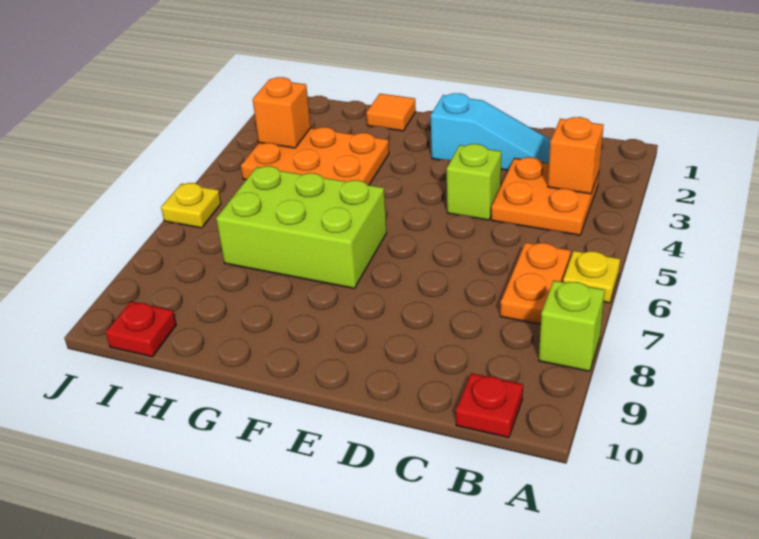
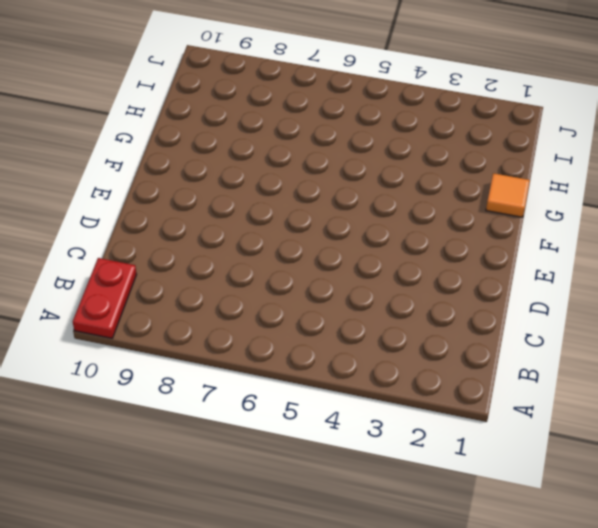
red plate A10:B10 level 1 -> red plate B10 level 1
none -> yellow plate A6 level 1
none -> lime brick A8 level 1
none -> orange plate B3:C4 level 1

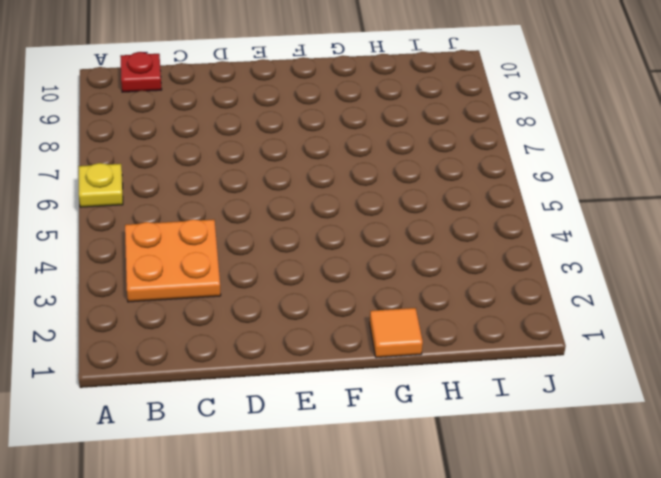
none -> lime brick A8 level 1
none -> orange plate B6:B7 level 1
none -> cyan slope C2:E2 level 1 top E

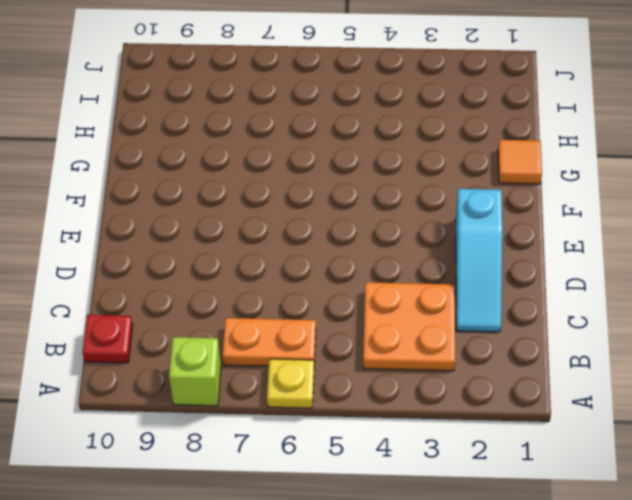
none -> lime brick D4 level 1
none -> lime brick F6:H7 level 1
none -> orange plate G3:I4 level 1

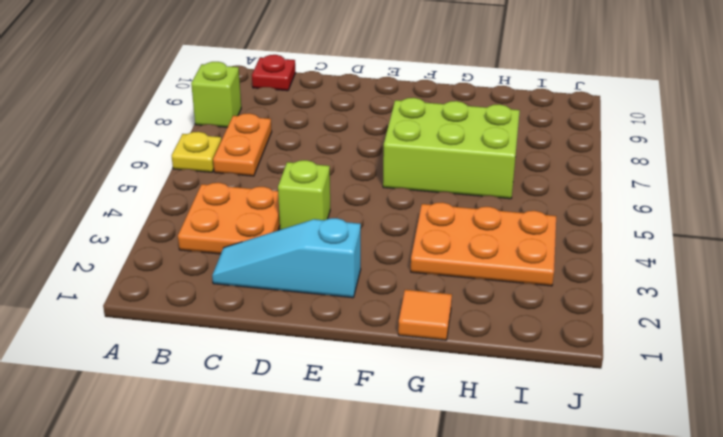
none -> red plate I10 level 1
none -> yellow plate J6 level 1
none -> orange brick B3 level 2

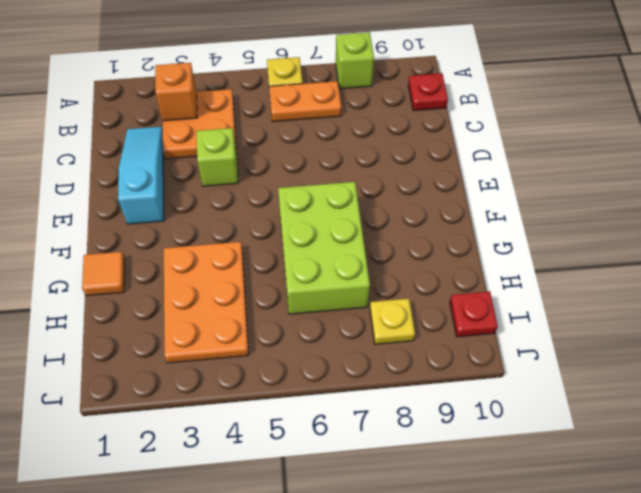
yellow plate I8 level 1 -> yellow plate J6 level 1
none -> orange brick I3 level 2

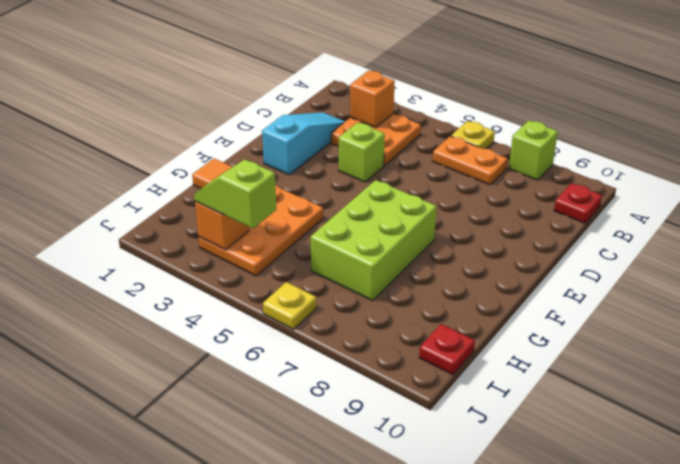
lime slope I3:I4 level 3 top 4 -> none

